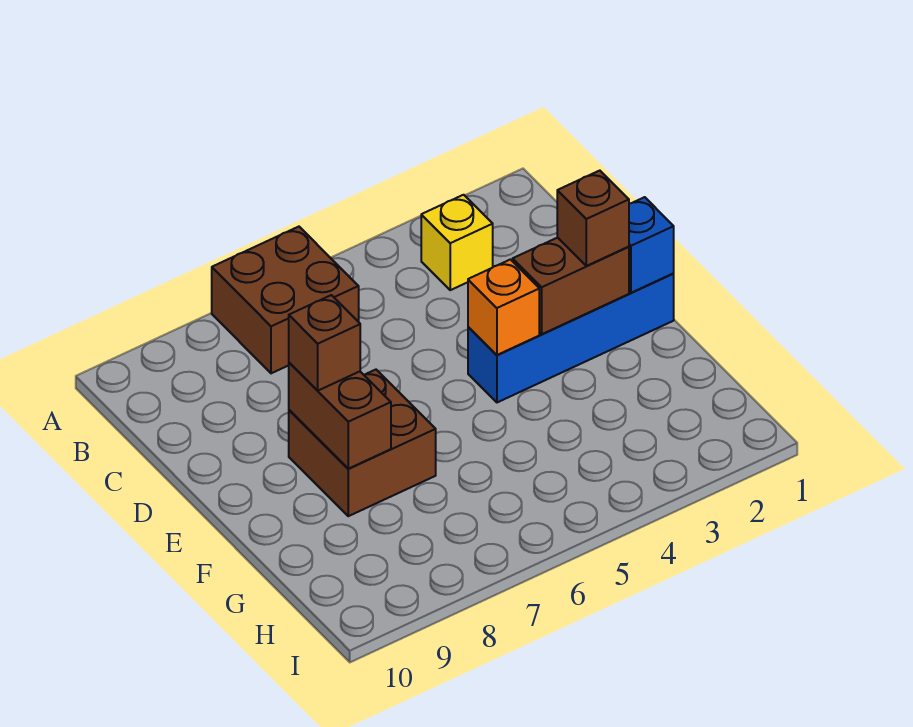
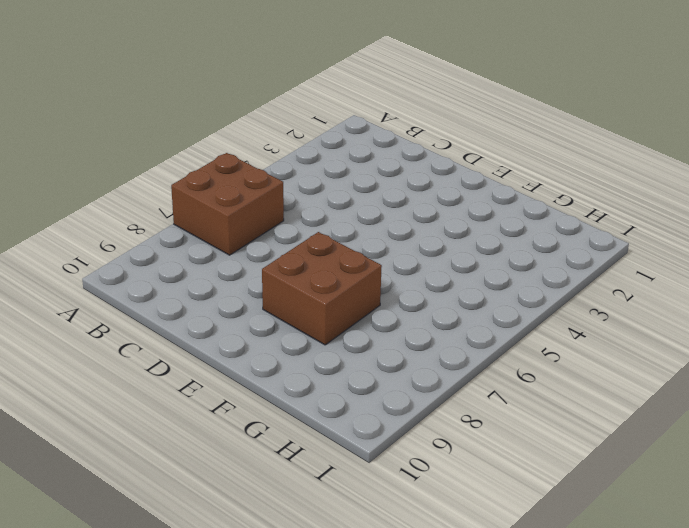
none -> yellow brick B3 level 1
none -> blue brick E1:E4 level 1

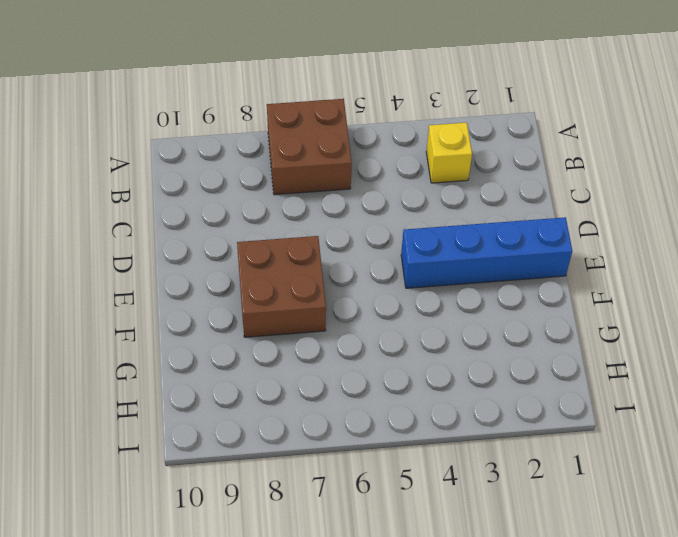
none -> blue brick E1 level 2
none -> brown brick E2:E3 level 2

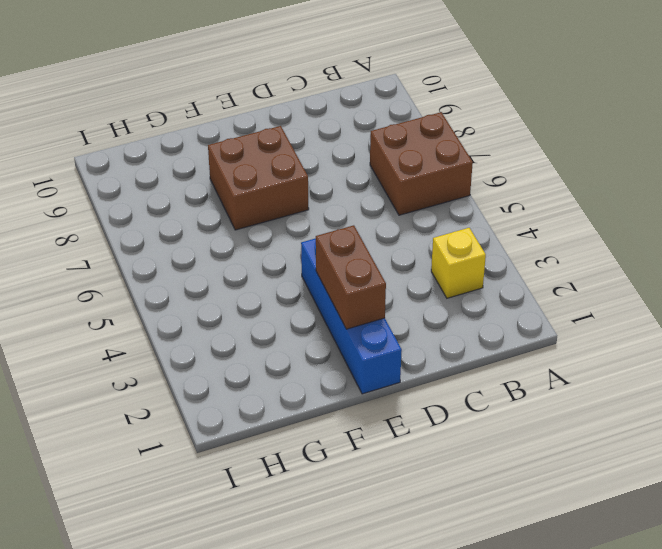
none -> blue brick E1 level 2
none -> orange brick E4 level 2

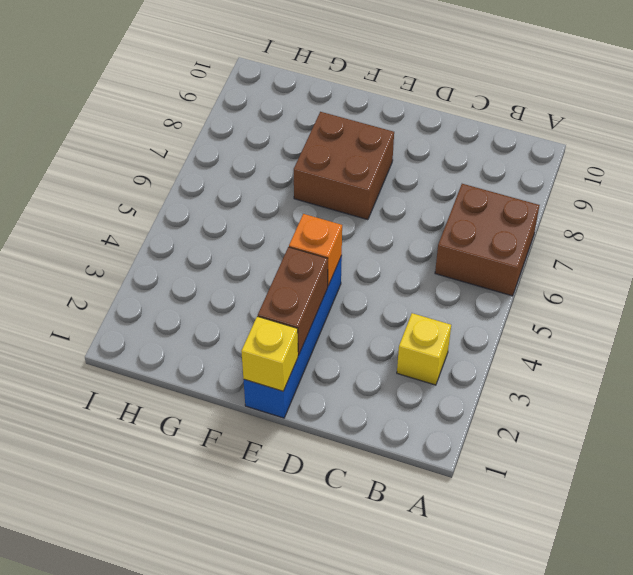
yellow brick E1 level 2 -> blue brick E1 level 2
none -> brown brick E8:F8 level 2
none -> brown brick E2 level 3

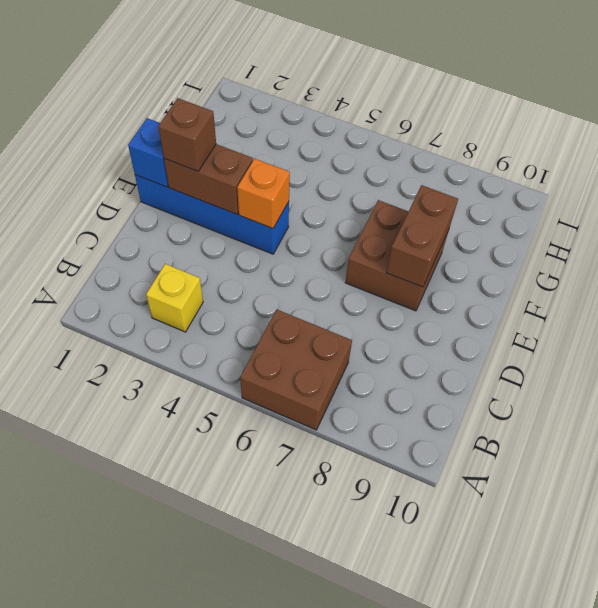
none -> brown brick E8 level 3

